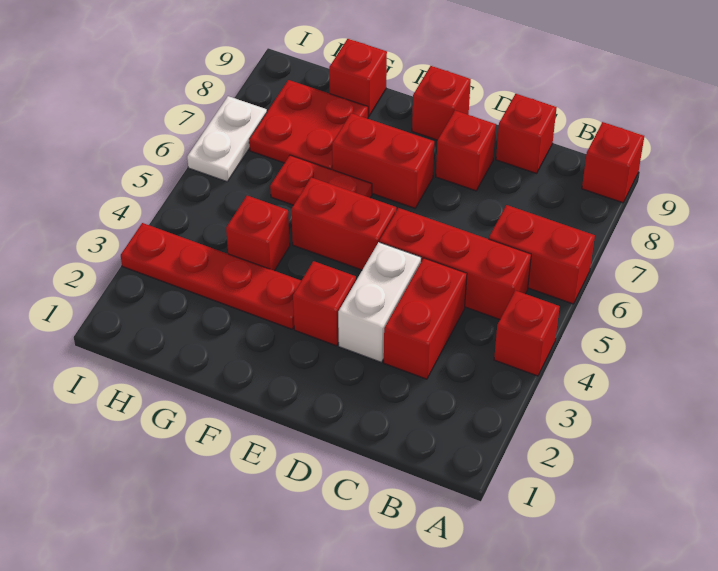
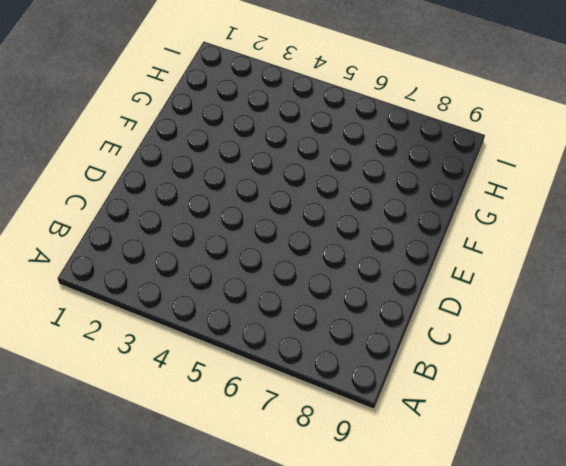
none -> red brick A4 level 1
none -> red brick A6:B6 level 1
none -> red brick A9 level 1

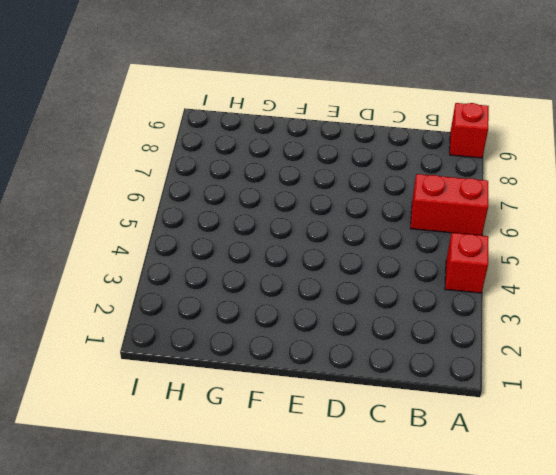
none -> red brick B5:D5 level 1
none -> red brick C3:C4 level 1
none -> red brick C9 level 1

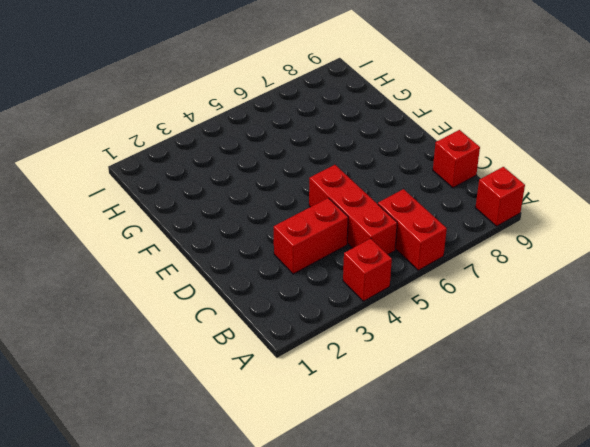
none -> white brick D3:D4 level 1
none -> red brick D8 level 1
none -> red brick E3 level 1

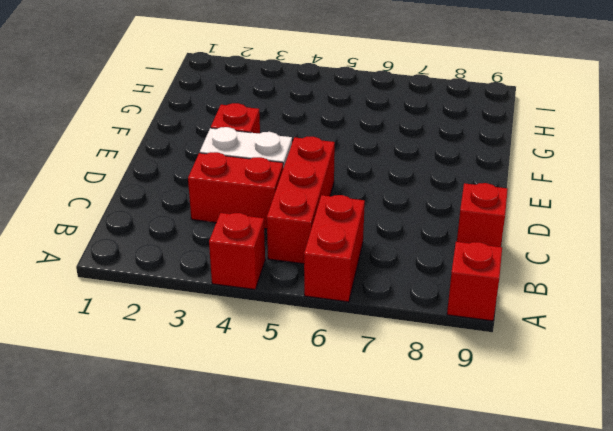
none -> red brick D8 level 1
none -> red brick E5:F5 level 1
none -> red brick E7:F7 level 1

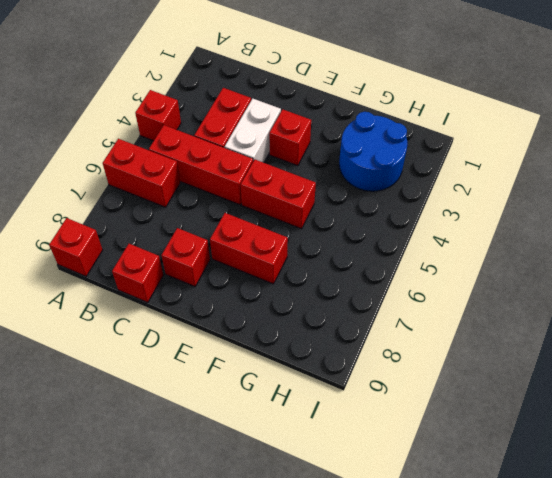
blue round brick G2:H3 level 1 -> red plate F3:I3 level 1
none -> red brick E9 level 1
none -> red plate F6:G6 level 1
none -> red brick G4 level 1

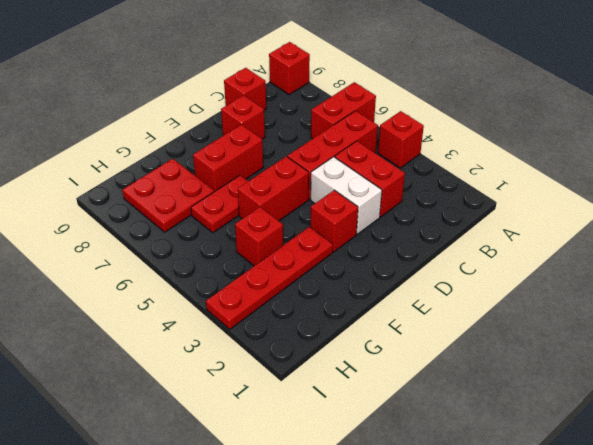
none -> red brick E9 level 1
none -> red brick G9 level 1
none -> white plate I6:I7 level 1

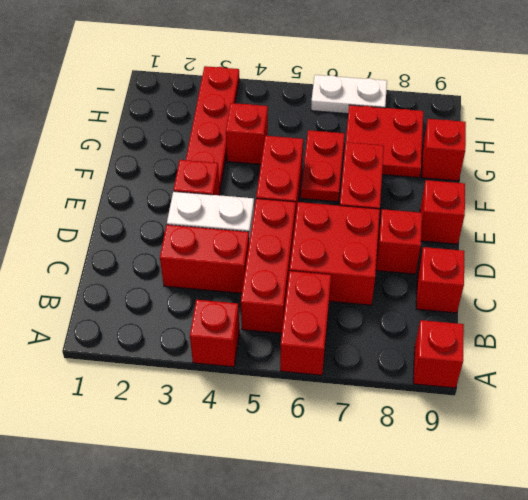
red brick C6:D7 level 1 -> none

